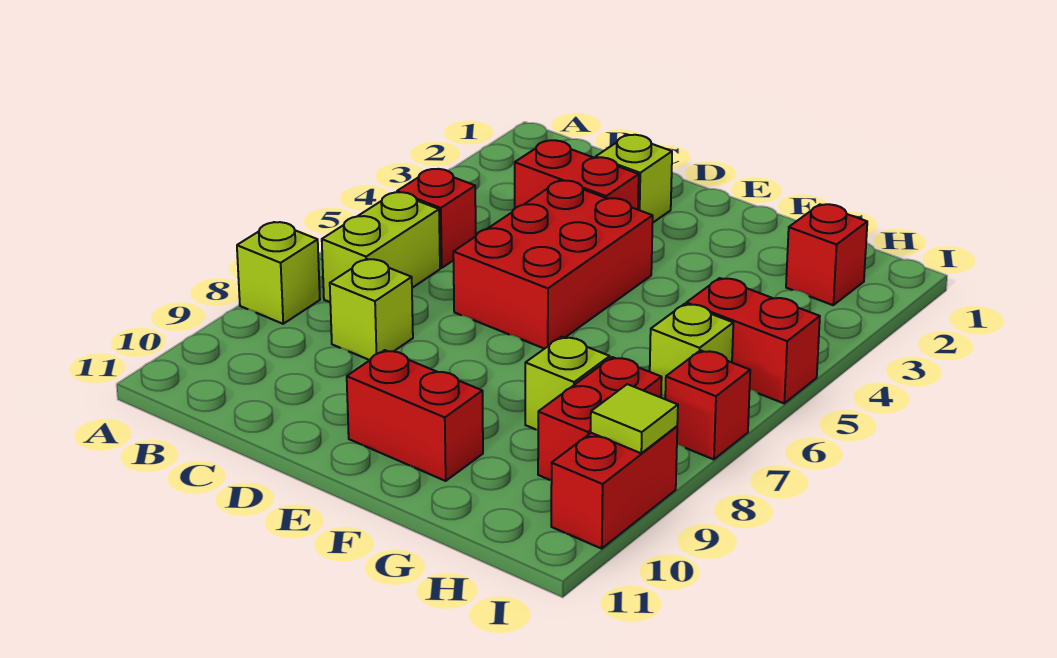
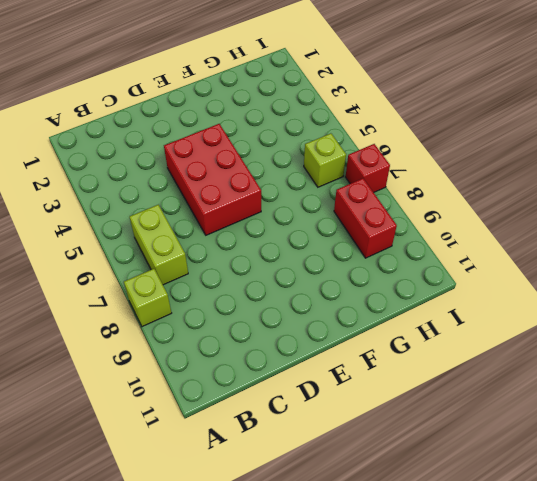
none -> red brick B5 level 1
none -> red brick C3:D3 level 1
none -> lime brick C8 level 1

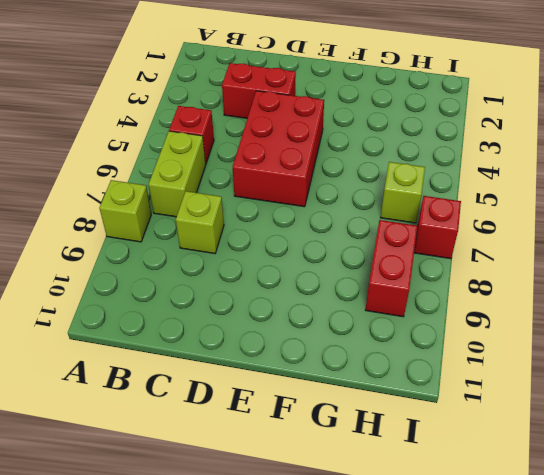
none -> lime brick D2 level 1
none -> red brick E10:F10 level 1
none -> lime brick G8 level 1

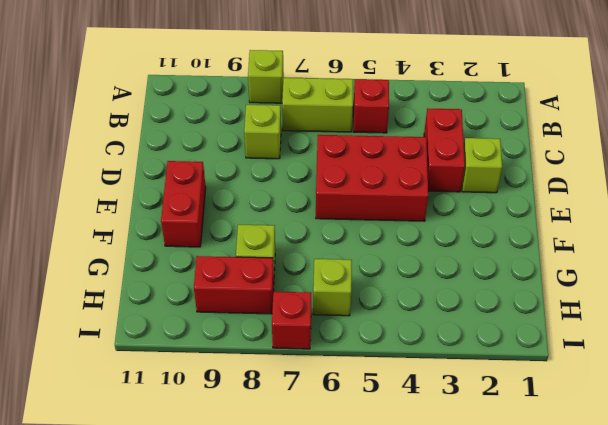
none -> red brick H2 level 1
none -> red brick H5:I5 level 1
none -> red brick I9:I10 level 1

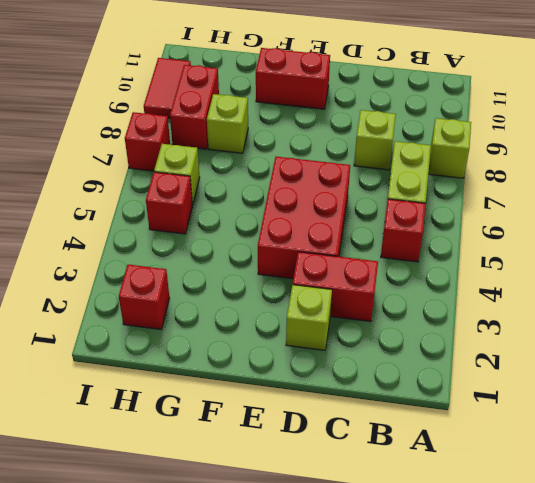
red brick H5 level 1 -> red brick H5:I5 level 1
red tile I9:I10 level 1 -> red brick I9:I10 level 1
none -> lime tile I9 level 2

